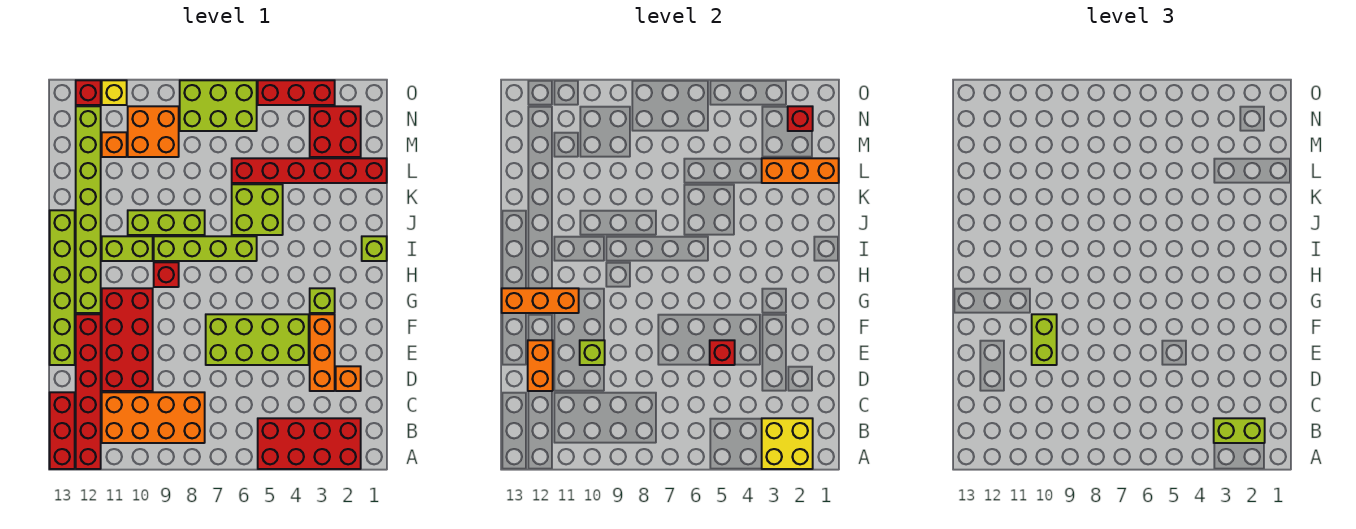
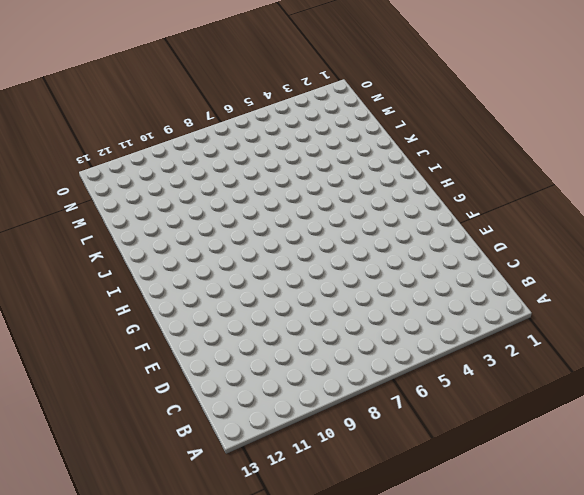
none -> red brick A2:B5 level 1
none -> red brick A12:F12 level 1
none -> red brick A13:C13 level 1
none -> orange brick B8:C11 level 1

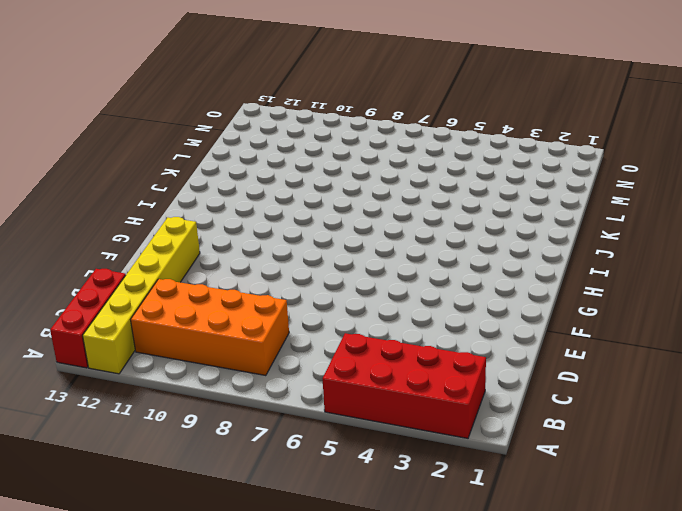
yellow brick A12:F12 level 1 -> red brick A12:F12 level 1
none -> orange brick D2 level 1
none -> orange brick D3:F3 level 1
none -> red brick D10:G11 level 1
none -> lime brick E4:F7 level 1

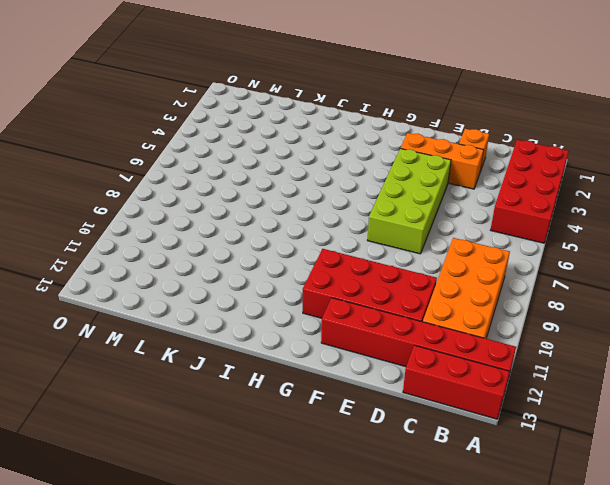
none -> lime brick E13:J13 level 1
none -> lime brick G3 level 1
none -> lime brick G12:N12 level 1
none -> red brick H9 level 1

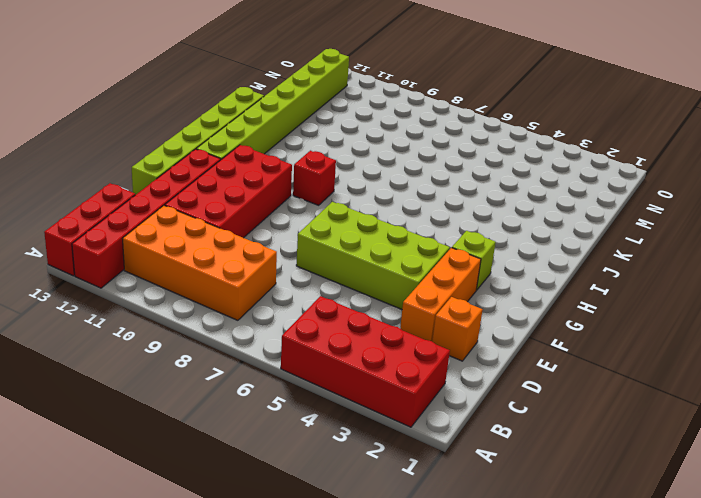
none -> lime brick I1 level 1
none -> lime brick I6:I9 level 1
none -> lime brick I10:I11 level 1
none -> lime brick J5:K6 level 1

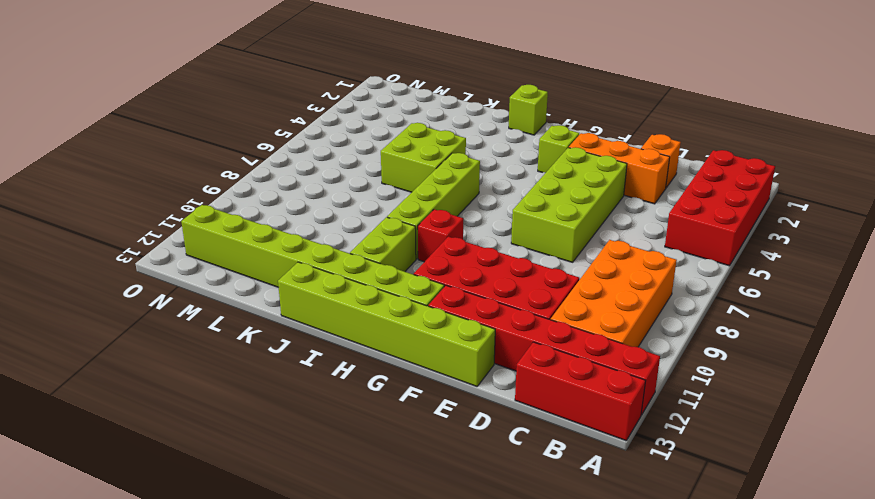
none -> lime brick J8:J10 level 1
none -> red brick L1:L6 level 1
none -> red brick M2:N3 level 1
none -> orange brick M9:N10 level 1

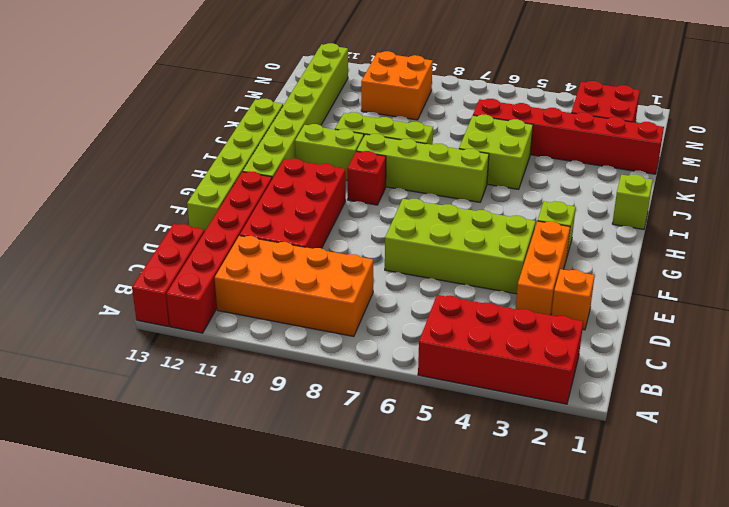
none -> orange brick M11 level 1
none -> lime brick N6:O8 level 1
none -> red brick O3:O5 level 1
none -> yellow brick O11 level 1

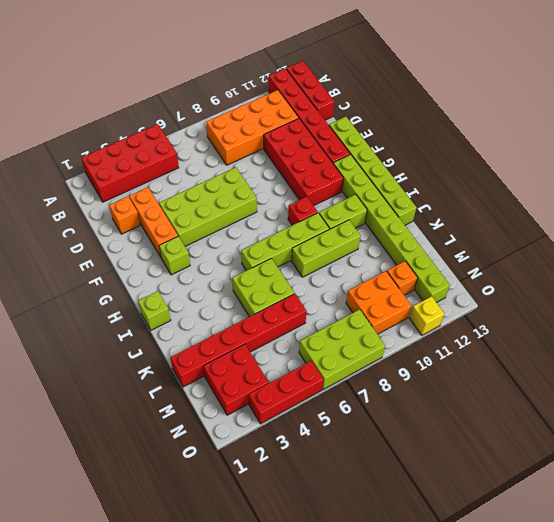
none -> red brick O12 level 1
none -> yellow brick A2:B3 level 2
none -> orange brick D12:E12 level 2
none -> red brick E5 level 2

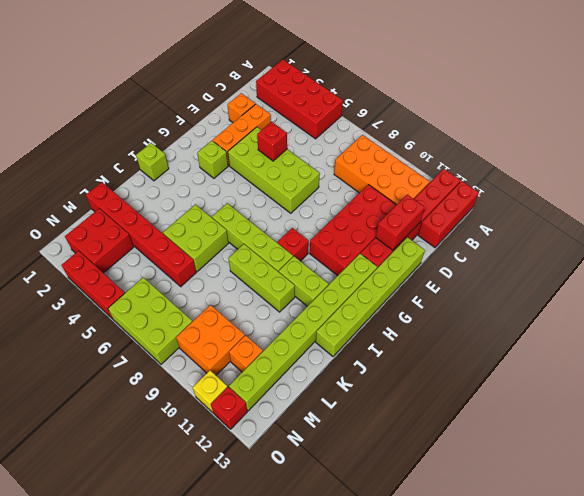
red brick D12:E12 level 2 -> orange brick D12:E12 level 2
none -> yellow brick A2:B3 level 2
none -> lime brick E10 level 2
none -> orange brick G11:G13 level 2
none -> orange brick L1:L3 level 2

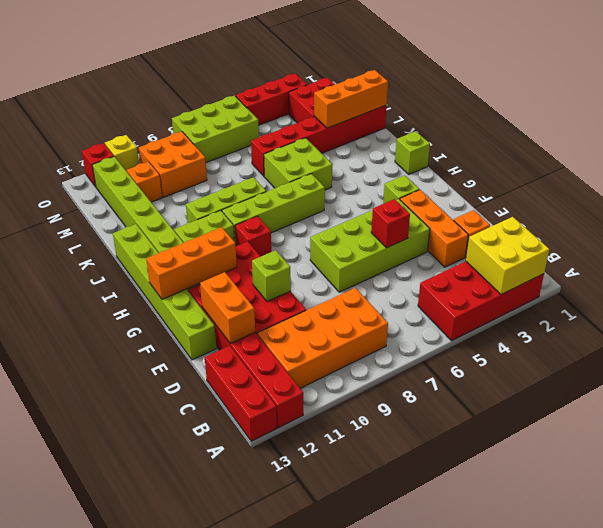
none -> red brick N2 level 2
none -> lime brick B2:B3 level 3
none -> lime brick E10:F10 level 3

